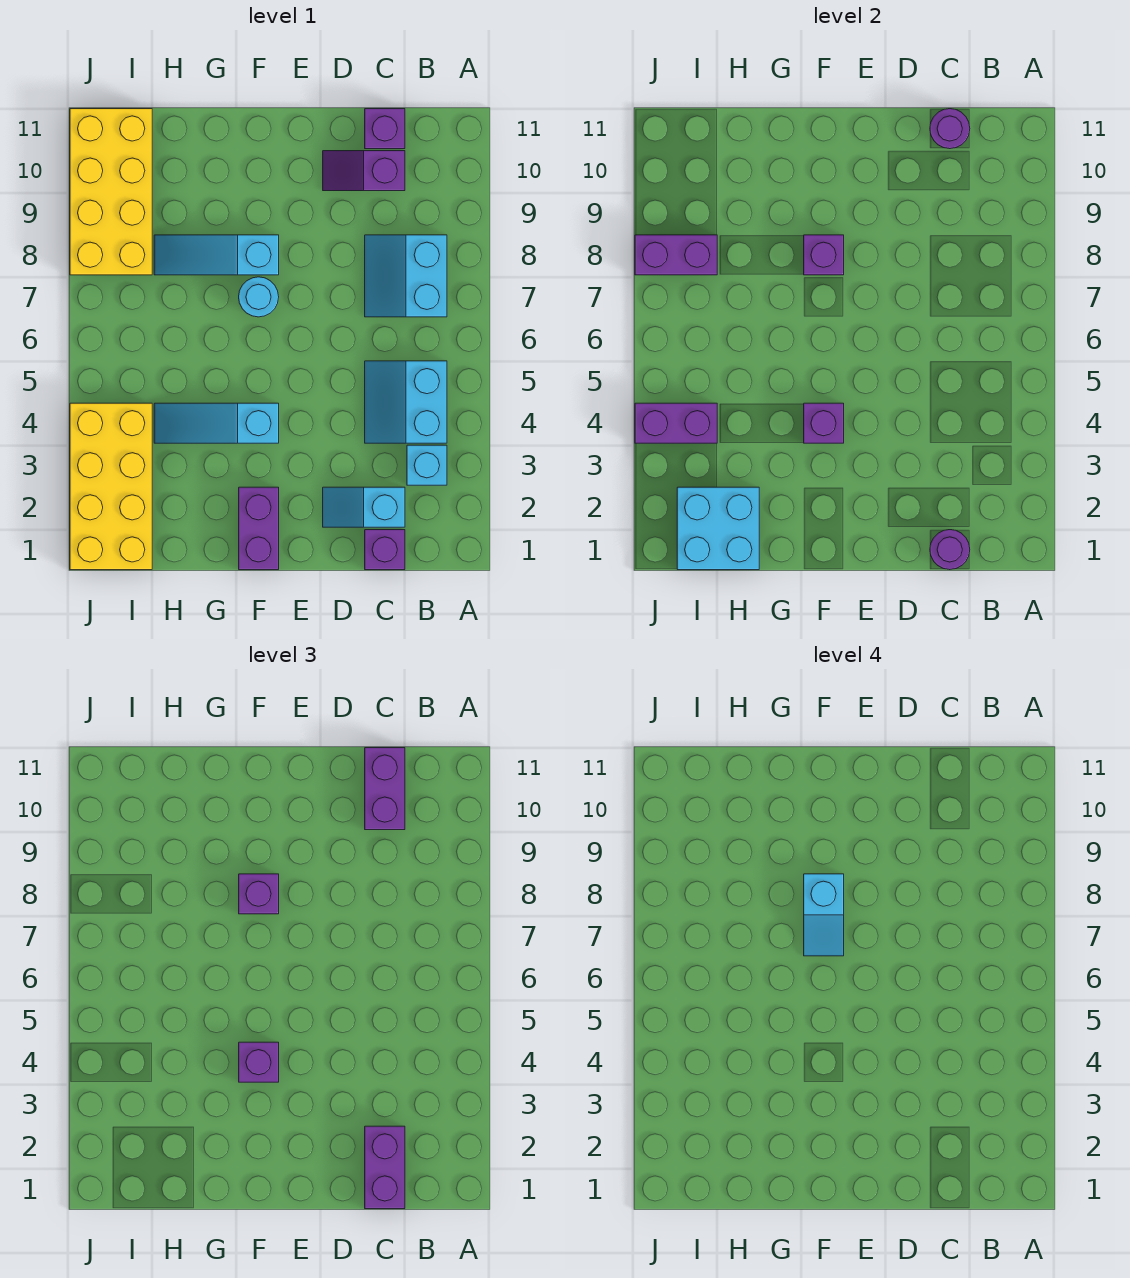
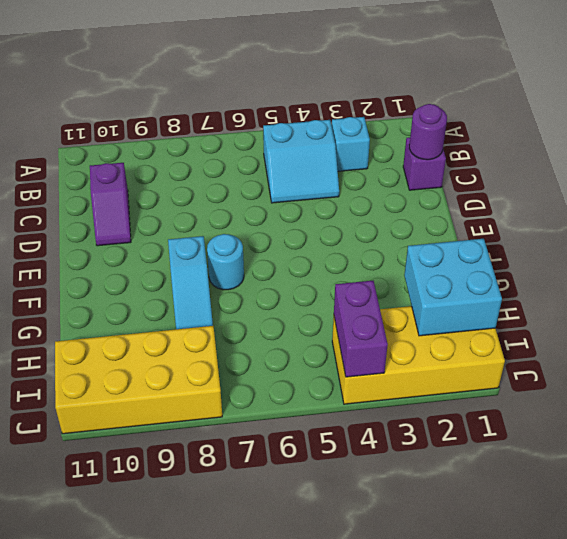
none -> cyan slope B7:C8 level 1 top B
none -> cyan slope C2:D2 level 1 top C
none -> purple brick C11 level 1

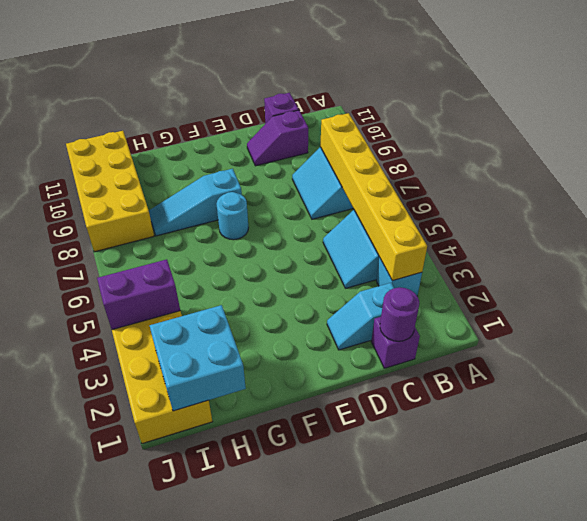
yellow brick B3:B8 level 2 -> none
none -> purple brick F1:F2 level 1
none -> cyan slope F4:H4 level 1 top F
none -> purple round brick C11 level 2

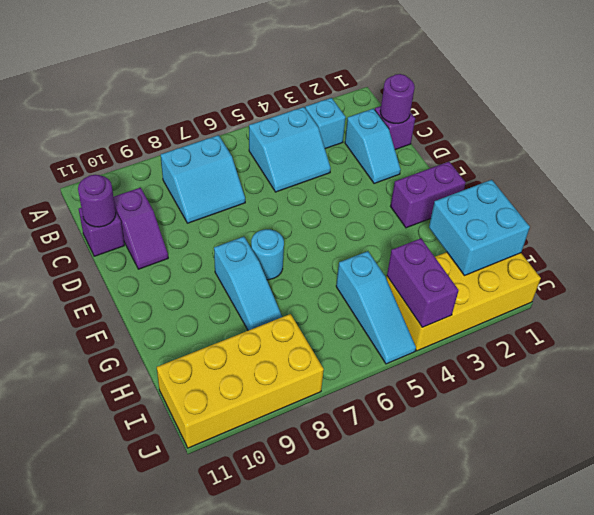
cyan slope H5:J5 level 1 top H -> cyan slope F4:H4 level 1 top F
none -> purple brick F4 level 2
none -> purple brick F8 level 2
none -> purple brick I8:J8 level 2

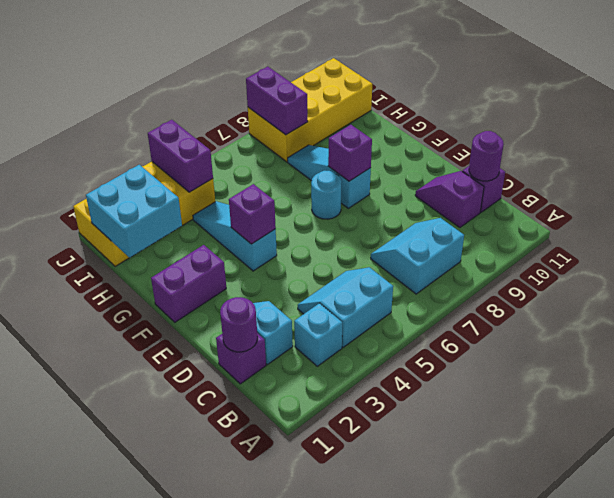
none -> purple brick C1:C2 level 3
none -> purple brick C10:C11 level 3
none -> purple brick F4 level 3

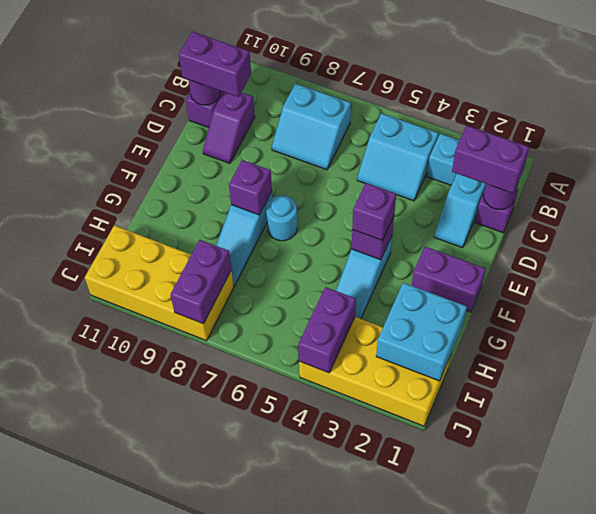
none -> purple brick F8 level 3
none -> cyan slope F7:F8 level 4 top 8

